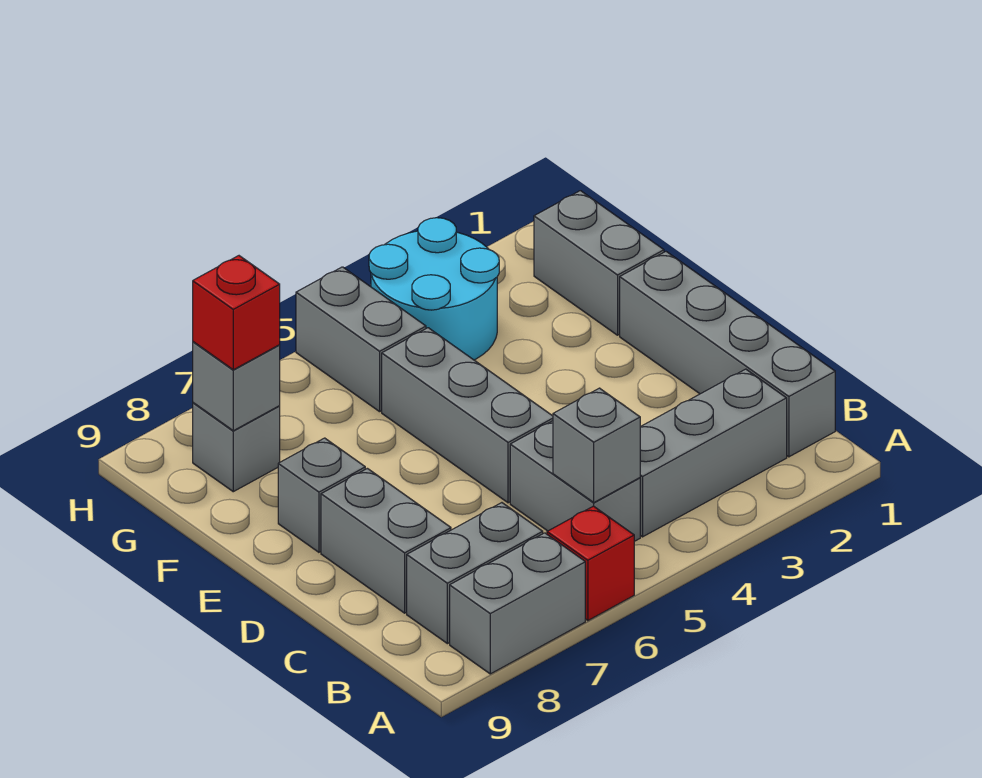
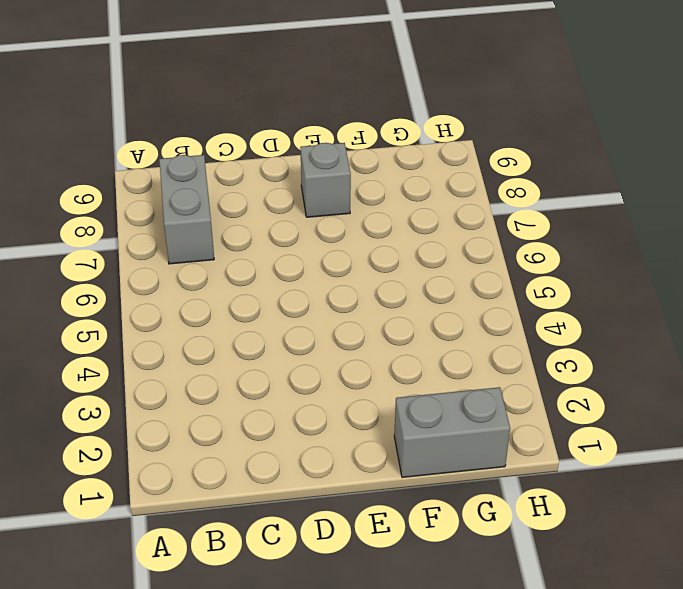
none -> red brick A6 level 1
none -> grey brick A7:A8 level 1
none -> grey brick B1:E1 level 1

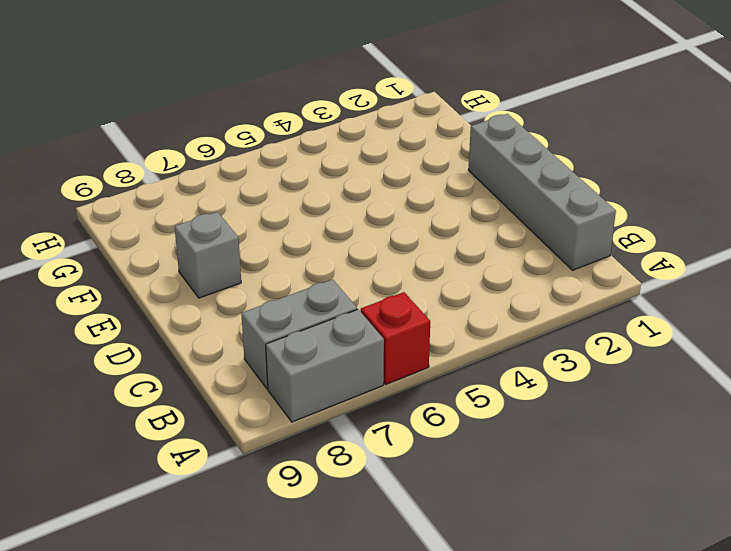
none -> grey brick B2:B4 level 1
none -> grey brick B5:C5 level 1
none -> grey brick C8:D8 level 1

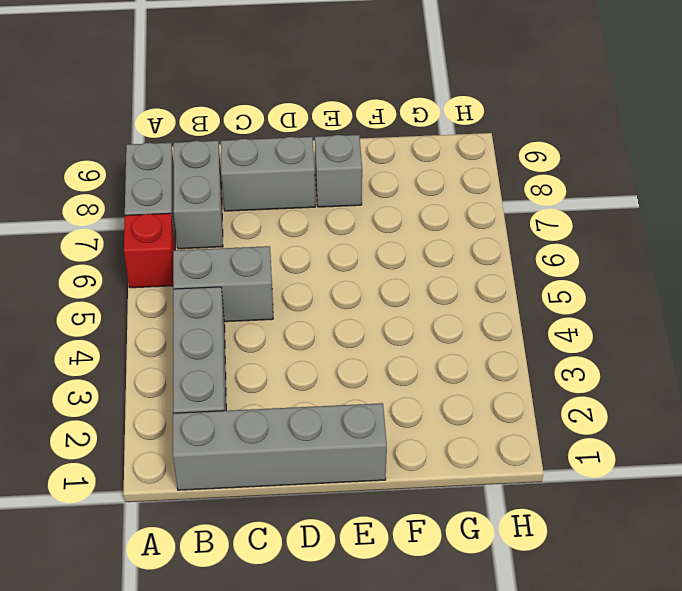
none -> grey brick D5:F5 level 1
none -> grey brick F1:G1 level 1
none -> cyan round brick G3:H4 level 1

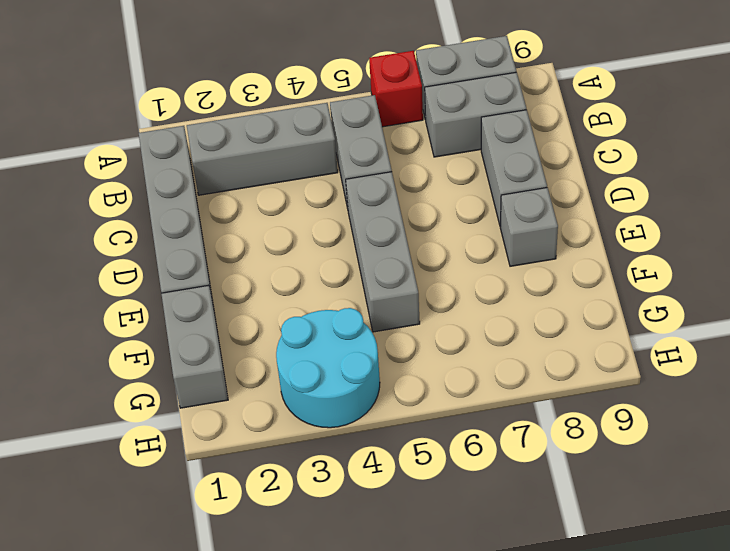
none -> grey brick G5:H5 level 1
none -> grey brick G8 level 1
none -> grey brick B5 level 2

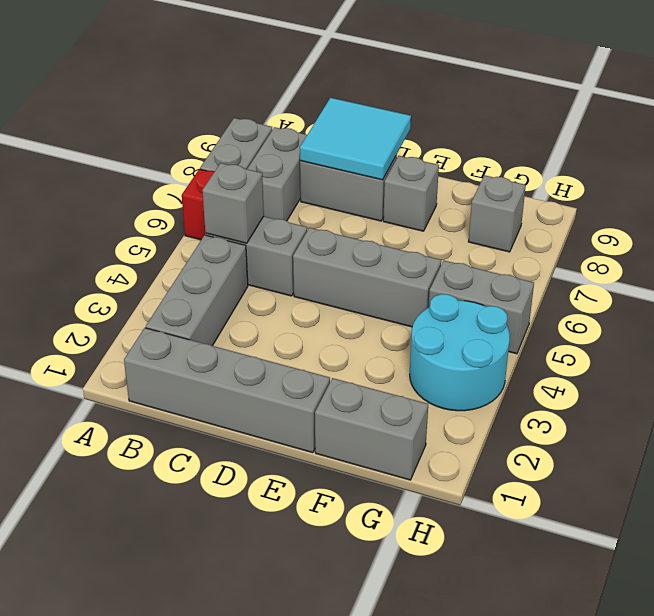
cyan tile C8:D9 level 2 -> none
none -> grey brick G8 level 2
none -> red brick G8 level 3

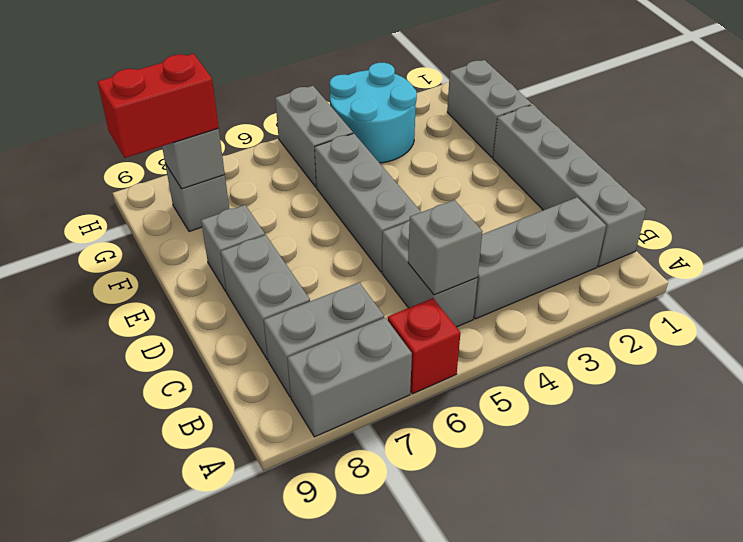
red brick G8:G9 level 3 -> red brick G8 level 3

